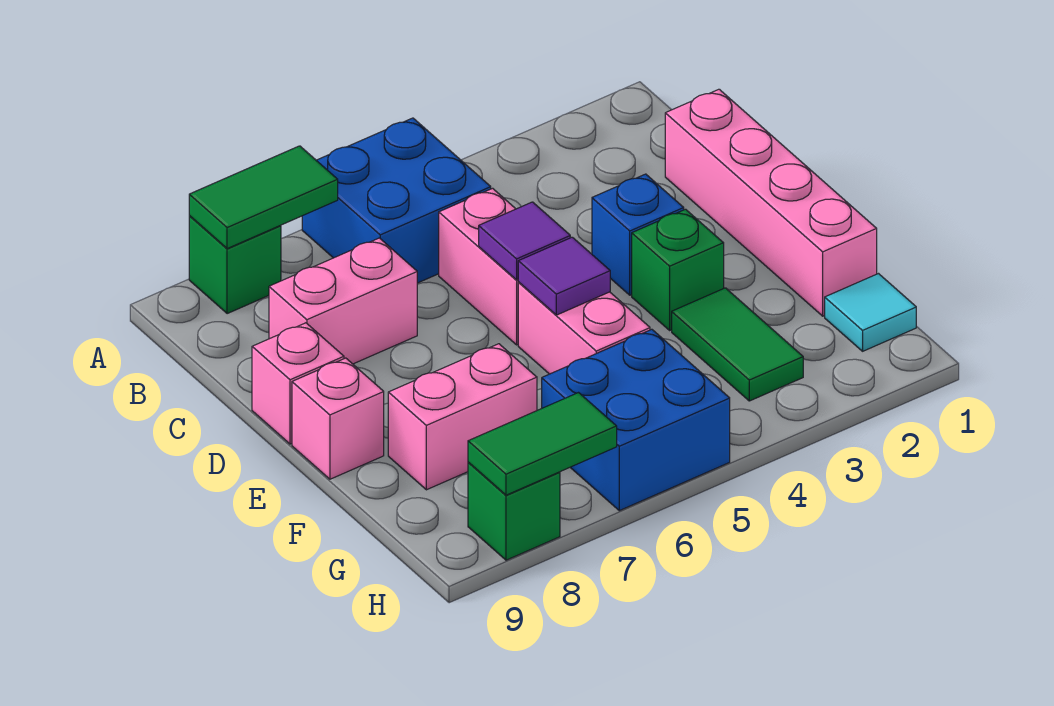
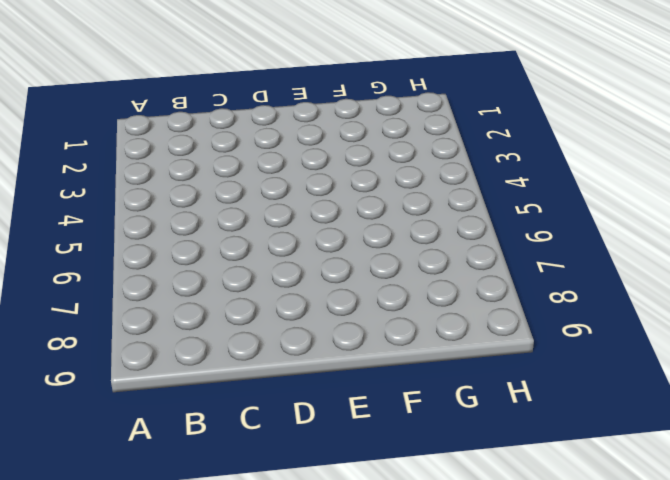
none -> blue brick A5:B6 level 1
none -> green brick A8 level 1
none -> pink brick C1:F1 level 1

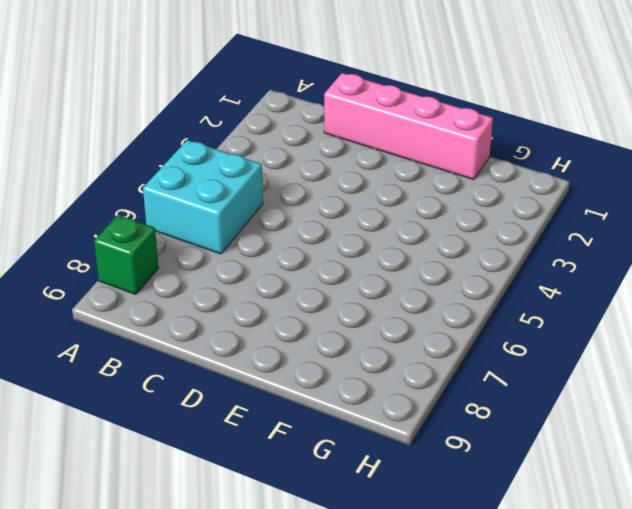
cyan brick A5:B6 level 1 -> blue brick A5:B6 level 1
none -> pink brick C5:D5 level 1
none -> pink brick C7:C8 level 1
none -> blue brick D3 level 1

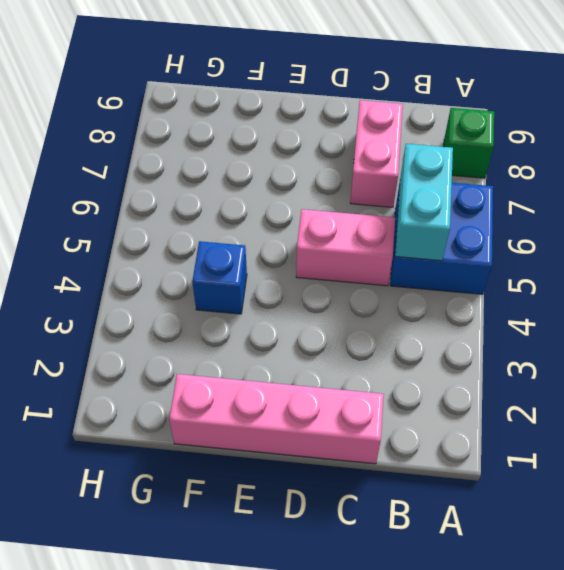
cyan brick B5:B6 level 2 -> none
blue brick F4 level 1 -> blue brick D3 level 1
none -> pink brick D9 level 1
none -> green brick E3 level 1
none -> pink brick E5:F5 level 1

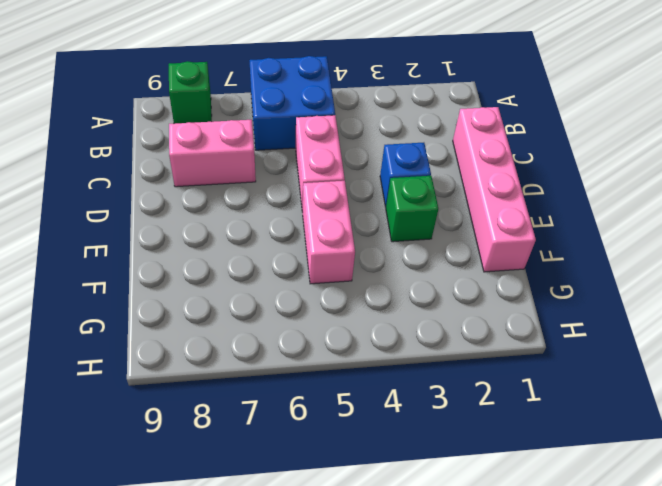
none -> pink brick D9 level 1
none -> pink brick E9 level 1
none -> green tile F3:G3 level 1

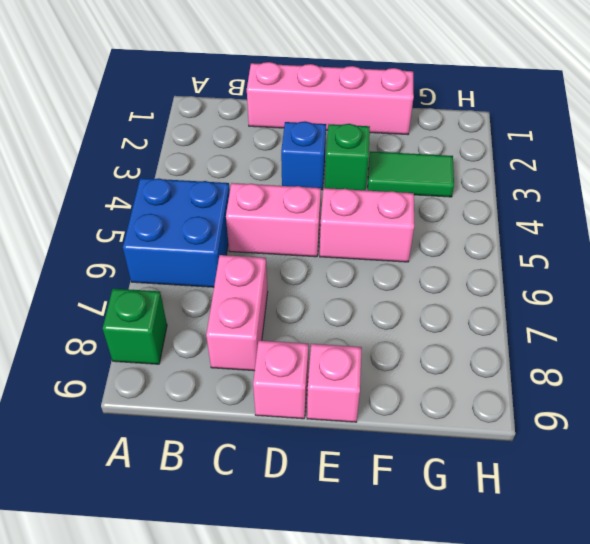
none -> pink brick F7:F8 level 1
none -> cyan tile G1 level 1
none -> blue brick G5:H6 level 1

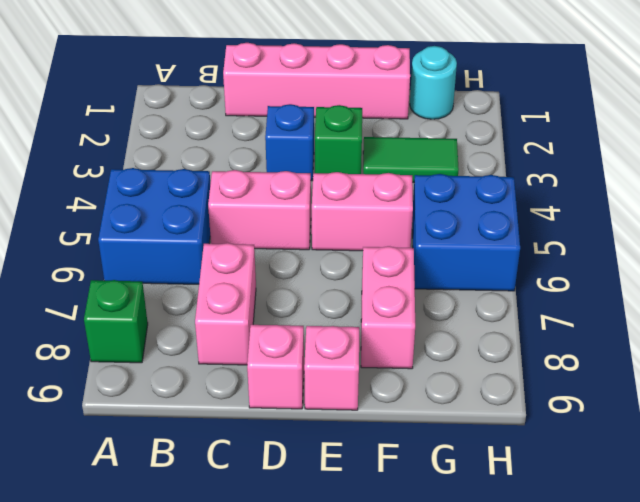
cyan round brick G1 level 1 -> cyan tile G1 level 1
none -> green brick H8 level 1
none -> green tile A7:A8 level 2
none -> purple tile D5 level 2

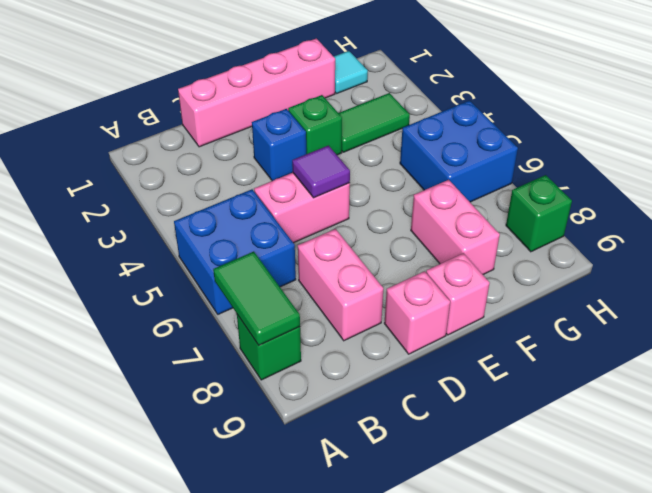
none -> pink brick E5:F5 level 1
none -> purple tile E5 level 2
none -> green tile H7:H8 level 2

